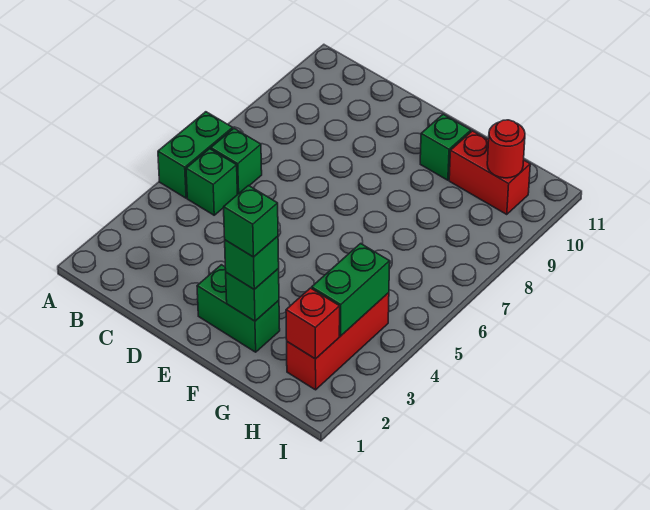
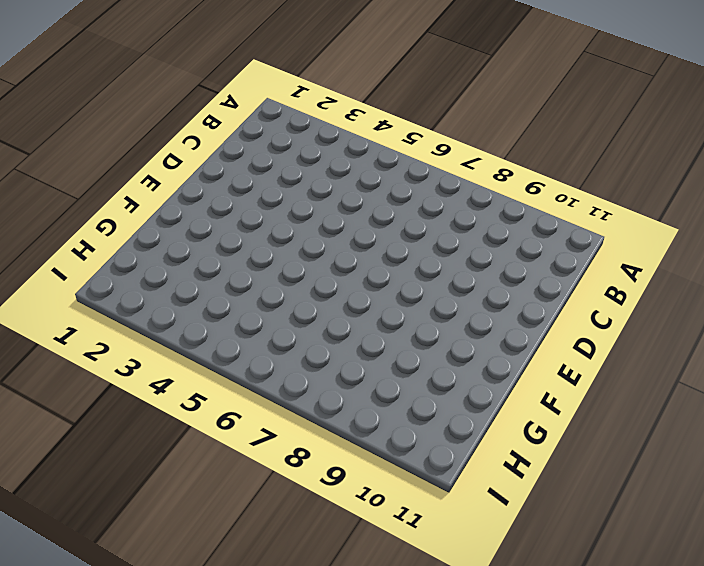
none -> green brick A5:A6 level 1
none -> green brick B5 level 1
none -> green brick B6 level 1

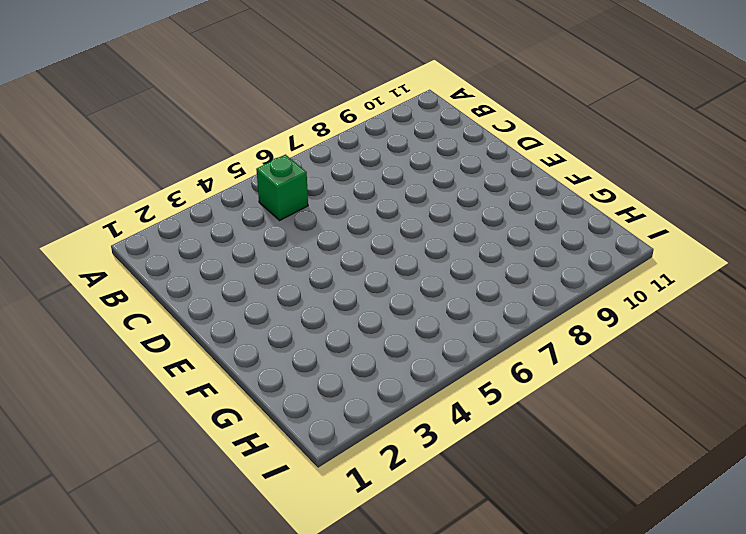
none -> green brick A5:A6 level 1
none -> green brick B6 level 1
none -> green brick E2:F2 level 1

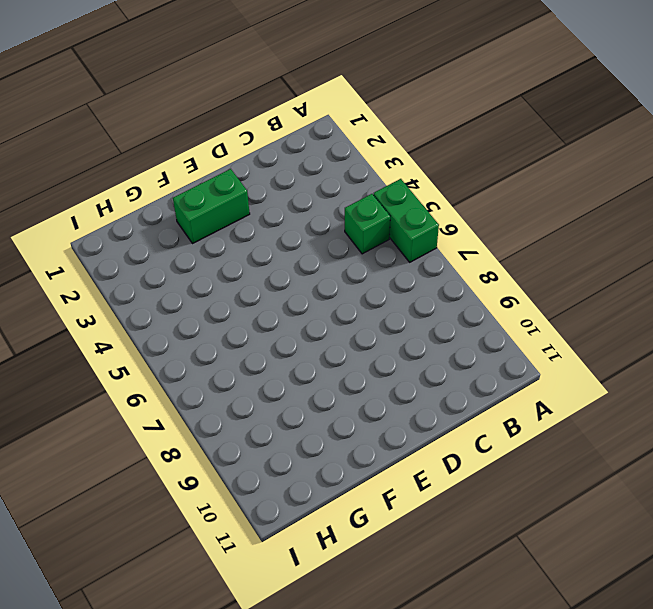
none -> green brick B6 level 1
none -> green brick F10 level 1
none -> red brick G10:H10 level 1

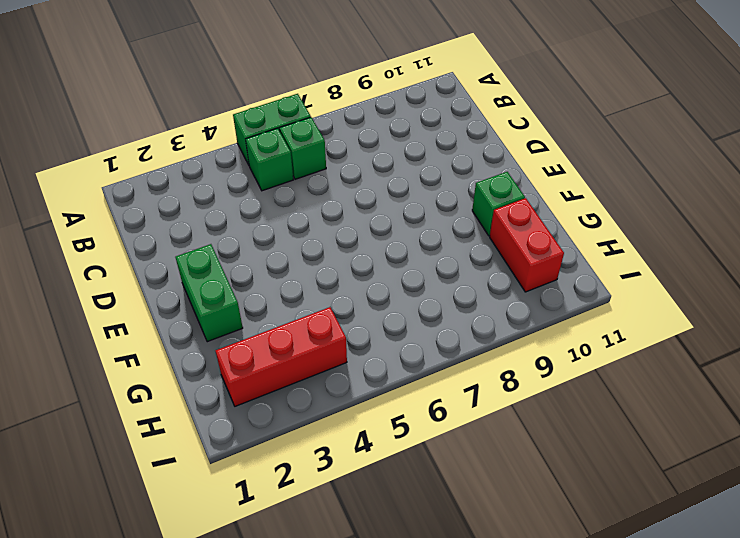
none -> green brick F2 level 2
none -> red brick H2 level 2
none -> green brick H3:H4 level 2

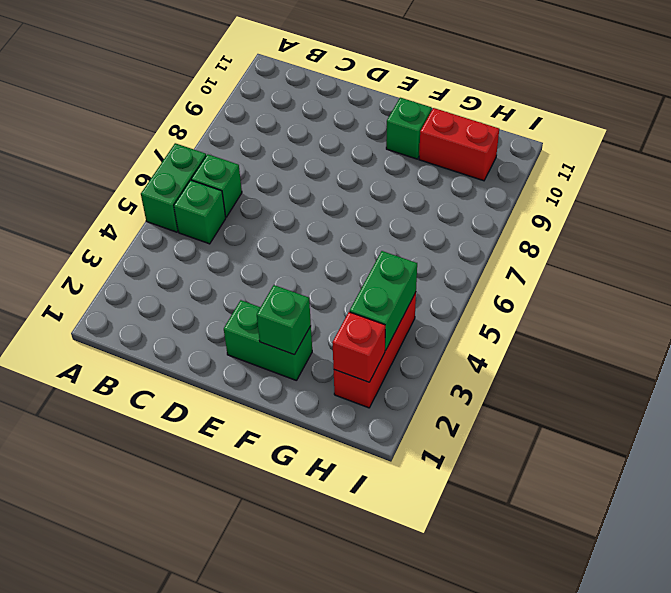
none -> red round brick H10 level 2
none -> green brick F2 level 3
none -> green brick F2 level 4

